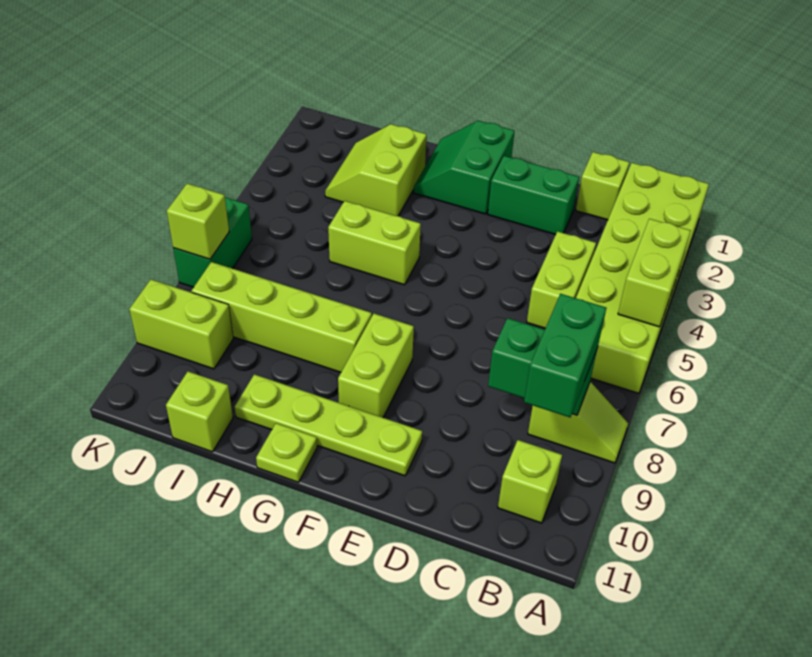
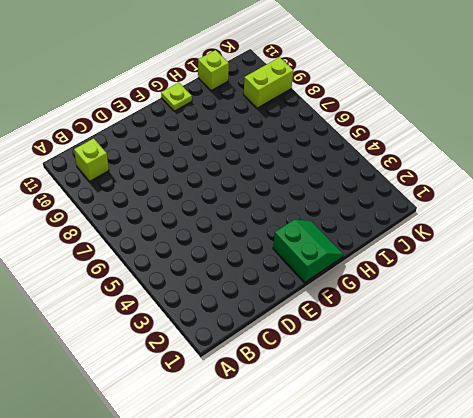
none -> lime brick A1:B6 level 1
none -> lime slope A8:B8 level 1 top B
none -> lime brick C1 level 1

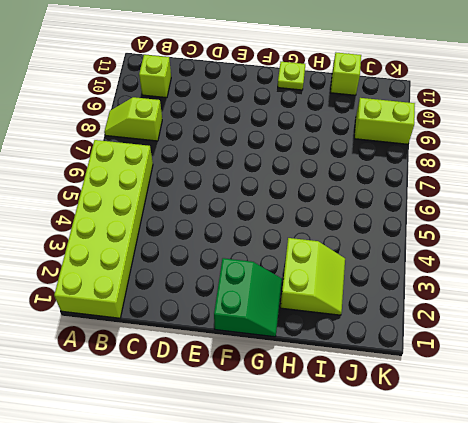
none -> lime brick C1 level 1
none -> lime brick C4:C5 level 1
none -> green brick D2:E2 level 1

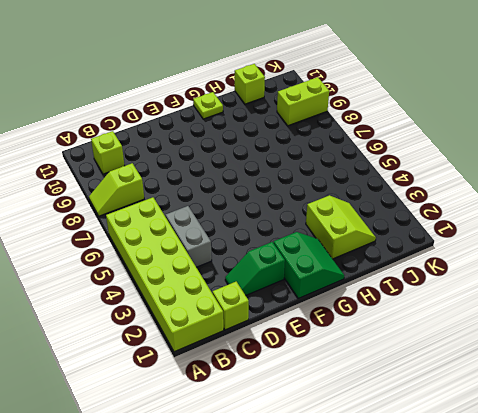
grey brick C4:C5 level 1 -> lime brick C4:C5 level 1
green slope D2:E2 level 1 top E -> green brick D2:E2 level 1
none -> lime plate E10:H10 level 1
none -> lime brick F8:F9 level 1
none -> lime brick G5:H5 level 1

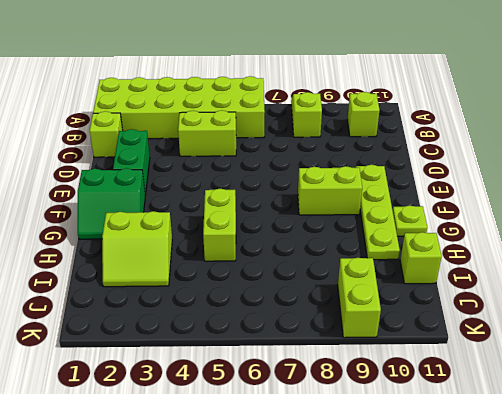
none -> lime brick G8:J8 level 1
none -> green brick K6:K7 level 1
none -> lime brick A4:A5 level 2

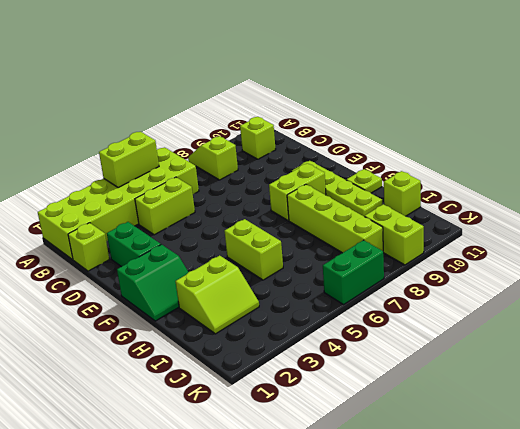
none -> green brick B8:C8 level 2
none -> lime brick K7 level 2
none -> green brick B8:B9 level 3

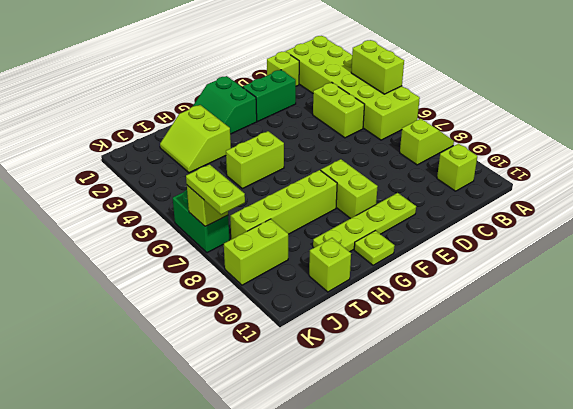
lime plate K7:K8 level 3 -> none
none -> green brick B8:C8 level 2
none -> green brick B8:B9 level 3

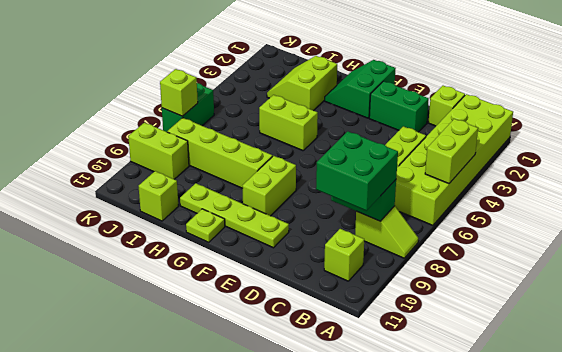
green brick B8:C9 level 3 -> green brick B8:B9 level 3

